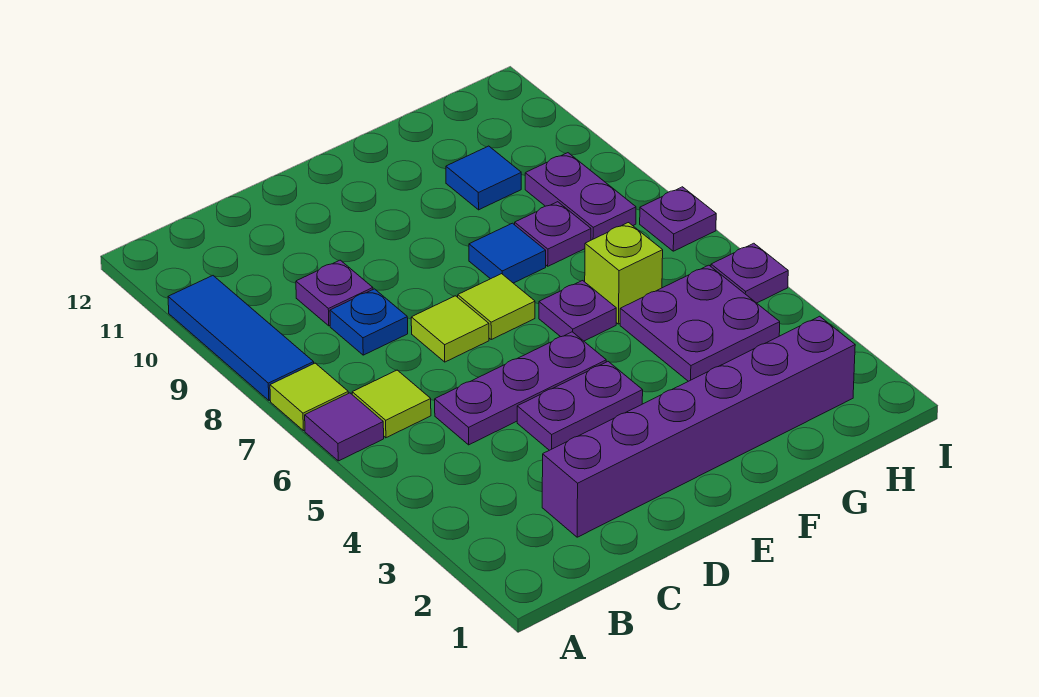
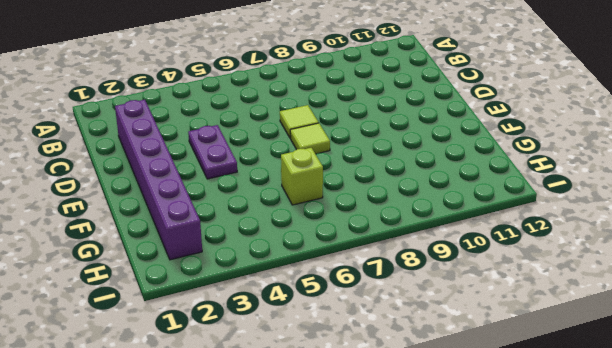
none -> purple tile A6 level 1
none -> lime tile A7 level 1
none -> blue tile A8:A10 level 1

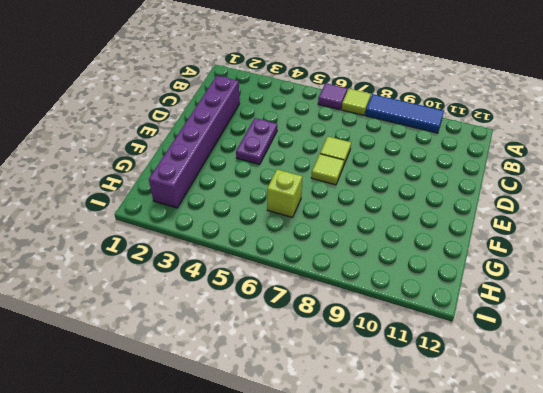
none -> lime tile B6 level 1
none -> purple plate C5:E5 level 1
none -> blue plate C8 level 1

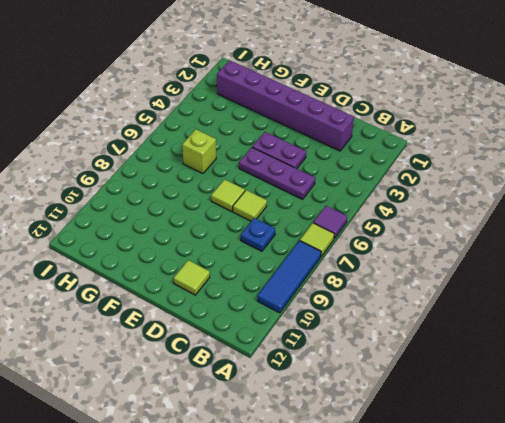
lime tile D11 level 1 -> lime tile B6 level 1
none -> purple plate C9 level 1
none -> purple plate F6 level 1
none -> blue tile F8 level 1

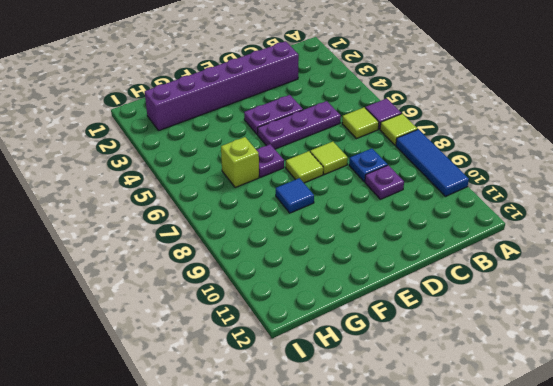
none -> purple plate G4:H5 level 1
none -> purple plate G8 level 1
none -> blue tile G10 level 1

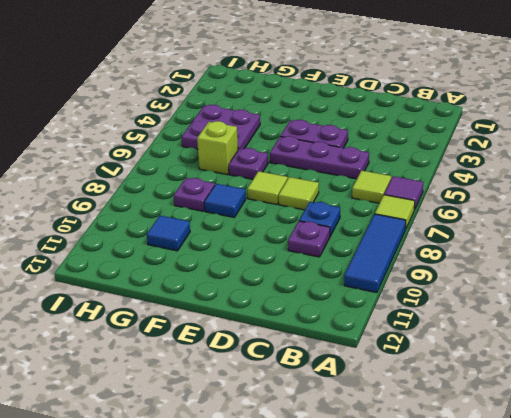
none -> purple brick C2:H2 level 1
none -> purple plate H8:H9 level 1
none -> purple plate I5 level 1

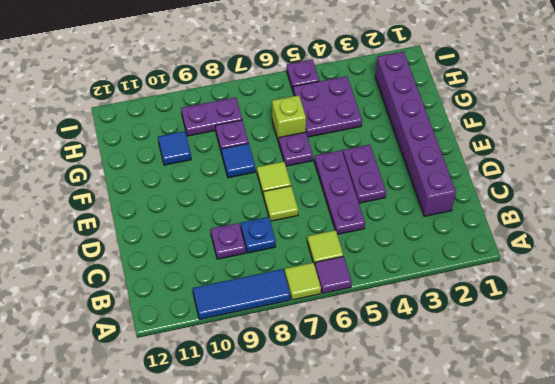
none -> purple plate I7 level 1

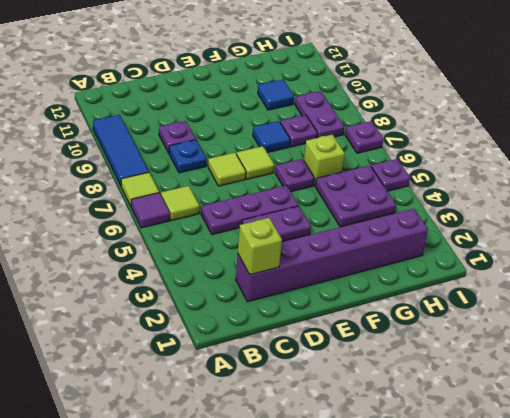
lime brick C2 level 2 -> none

